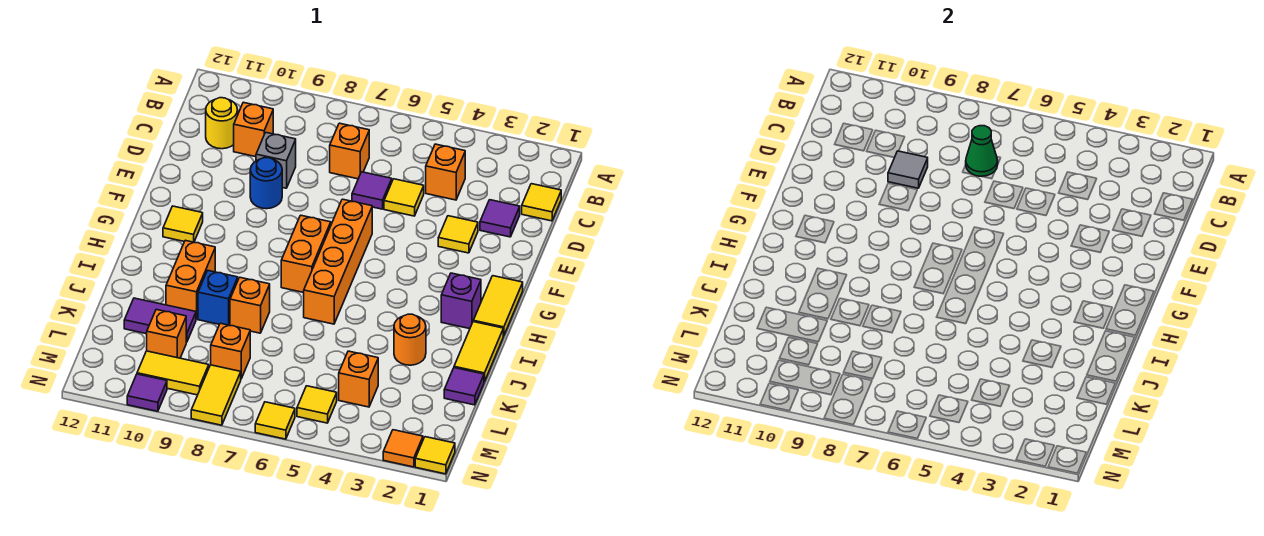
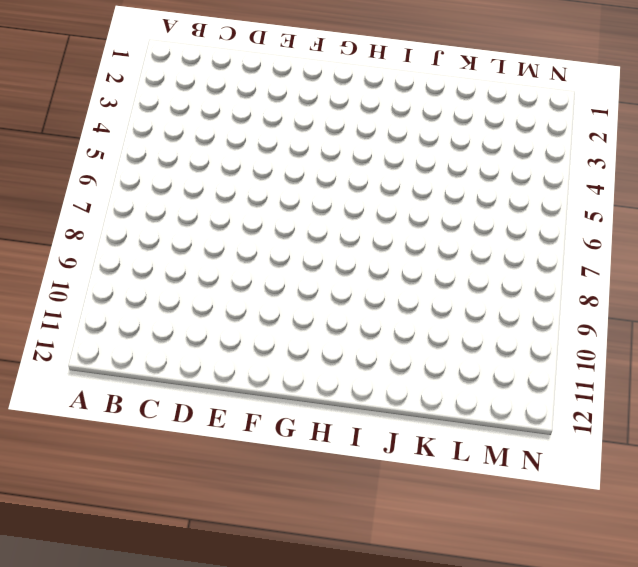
none -> yellow tile C1 level 1
none -> orange brick C4 level 1
none -> orange brick C7 level 1
none -> orange brick C10 level 1

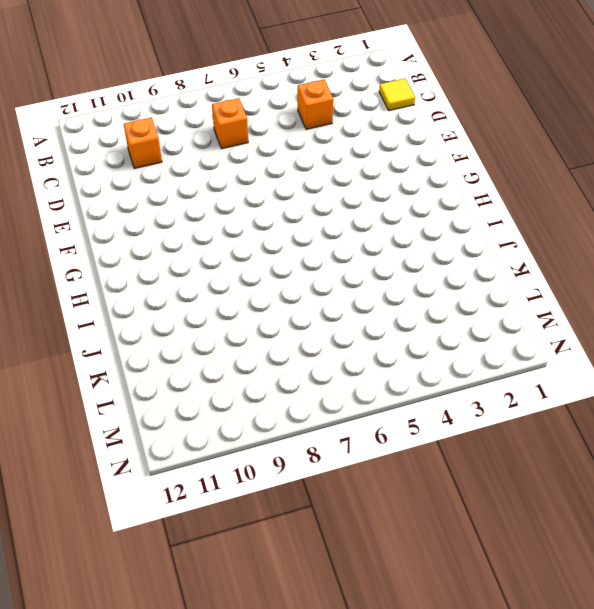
none -> yellow round brick C11 level 1
none -> purple tile D2 level 1
none -> yellow tile D5 level 1
none -> purple tile D6 level 1

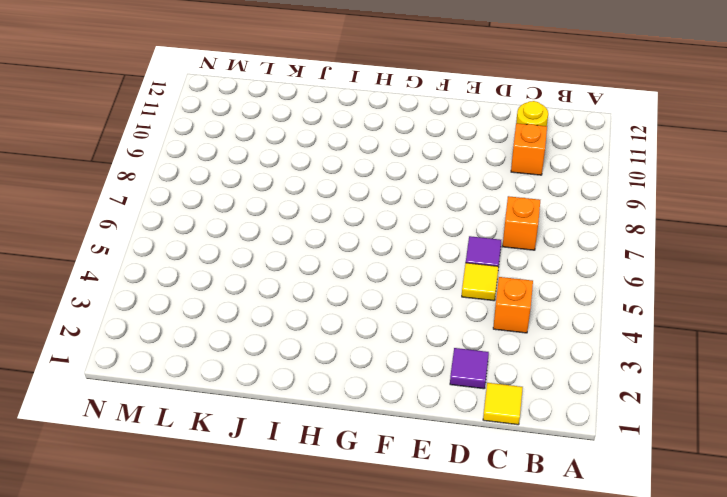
none -> grey brick D9 level 1
none -> yellow tile E3 level 1
none -> blue round brick E9 level 1
none -> orange brick F6:I6 level 1

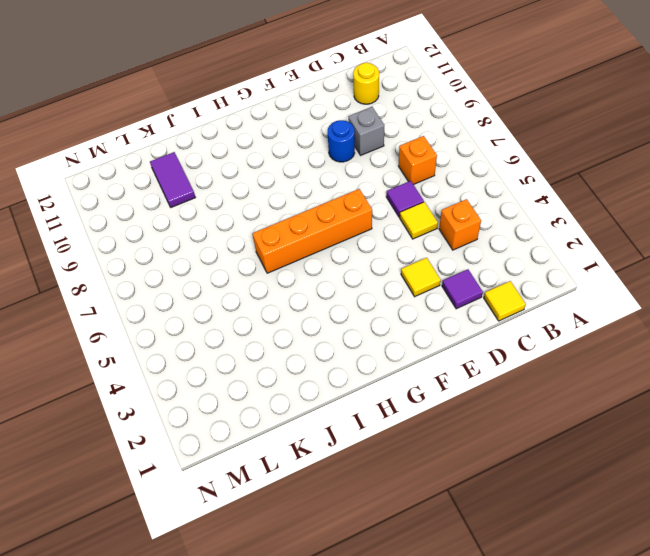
none -> orange brick C10 level 1
none -> yellow tile G1:H1 level 1
none -> orange brick G7:H7 level 1
none -> yellow tile G11 level 1

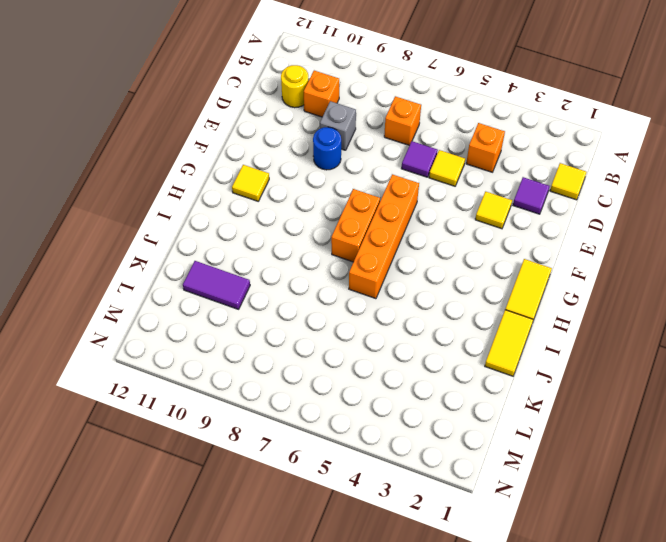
none -> purple brick H2 level 1
none -> orange brick I10:J10 level 1
none -> orange round brick J3 level 1
none -> orange brick J8 level 1

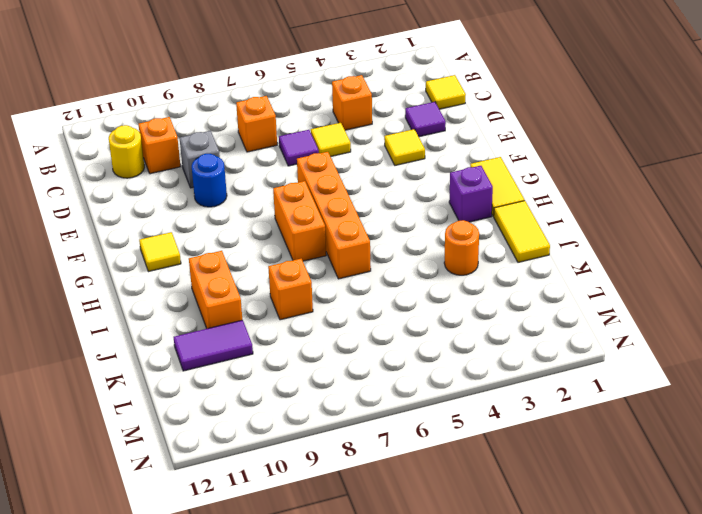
none -> blue brick J9 level 1
none -> purple tile K1 level 1
none -> orange brick L4 level 1
none -> orange brick L8 level 1

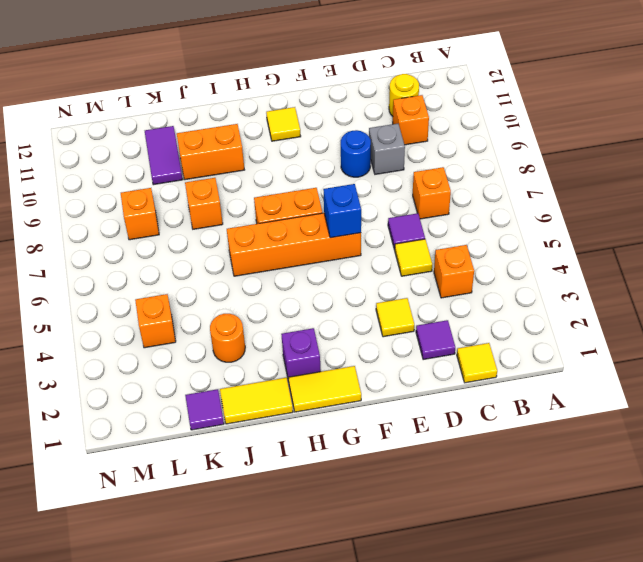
blue brick F6 level 2 -> blue brick J9 level 1
none -> orange brick L10 level 1
none -> yellow tile M5 level 1
none -> yellow tile M8:N8 level 1
none -> yellow tile M9:M10 level 1

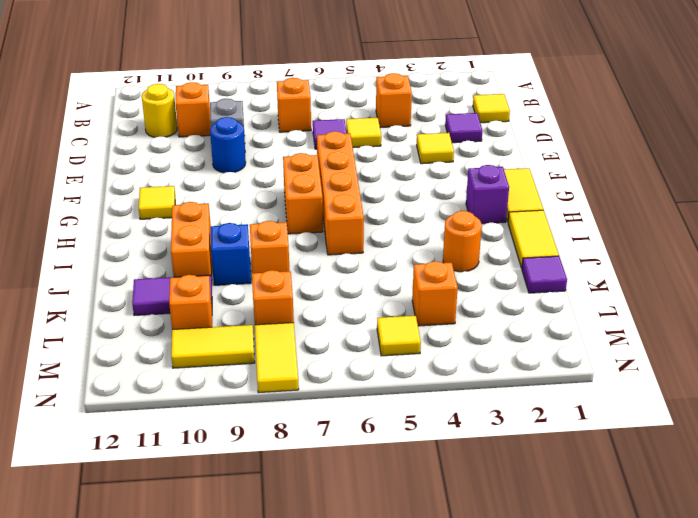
none -> yellow tile N1 level 1
none -> orange tile N2 level 1
none -> yellow tile N6 level 1
none -> purple tile N10 level 1

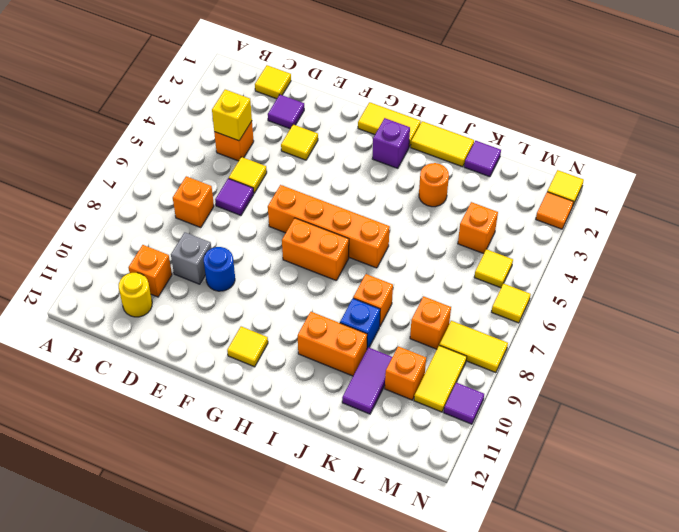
yellow brick C4 level 2 -> none
none -> green cone C7 level 2
none -> grey tile D9 level 2

